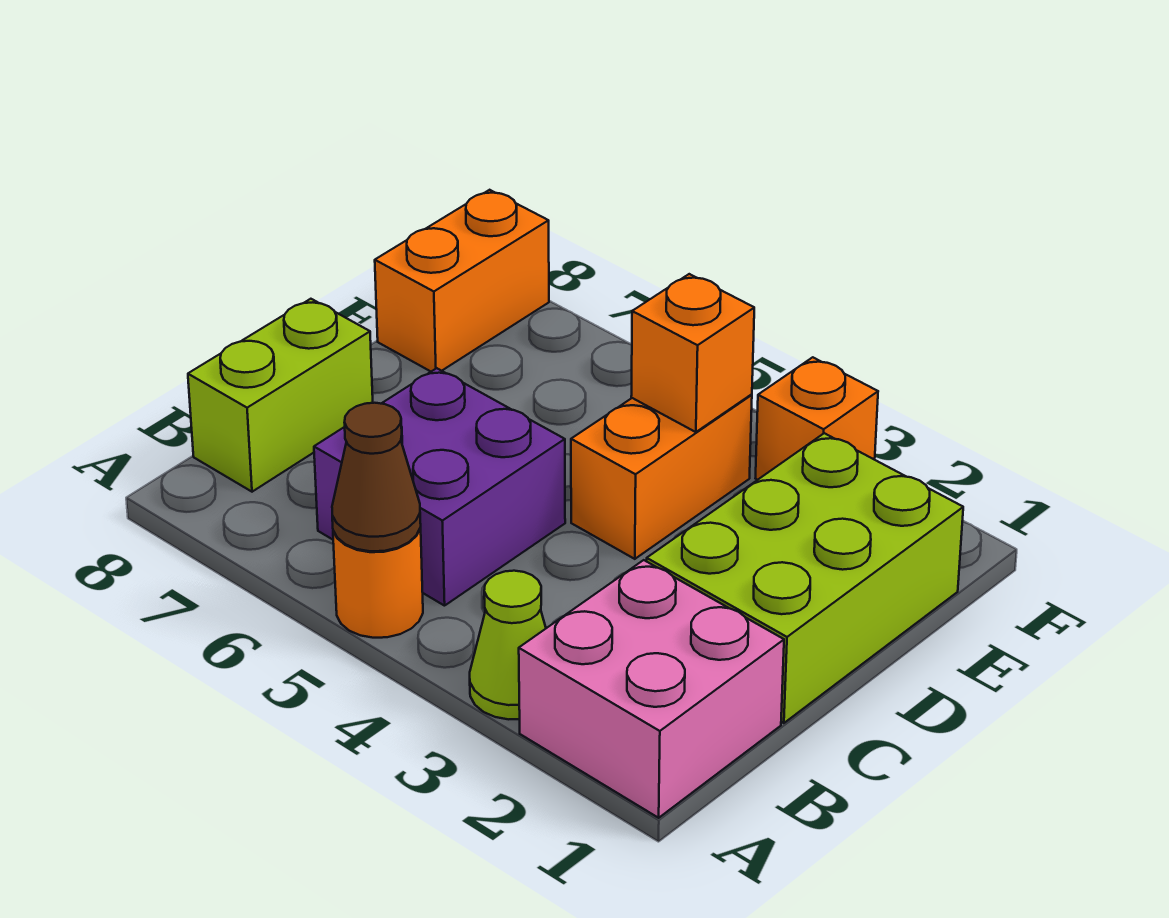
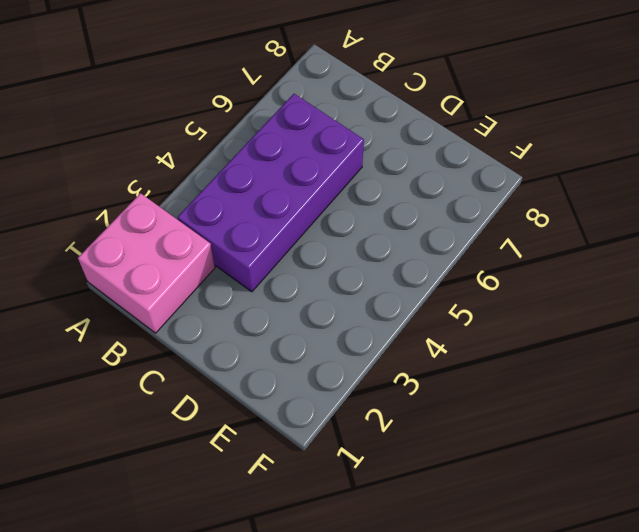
purple brick B3:C6 level 1 -> purple brick B5:C6 level 1
none -> lime cone A3 level 1
none -> orange round brick A5 level 1

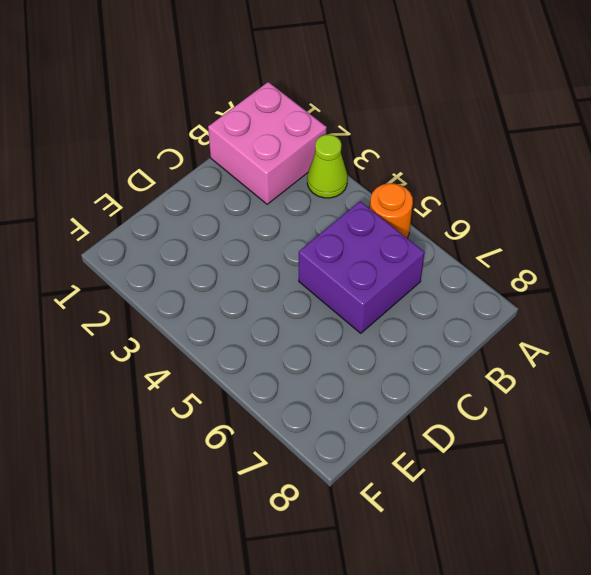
none -> lime brick B8:C8 level 1
none -> lime brick C1:E2 level 1

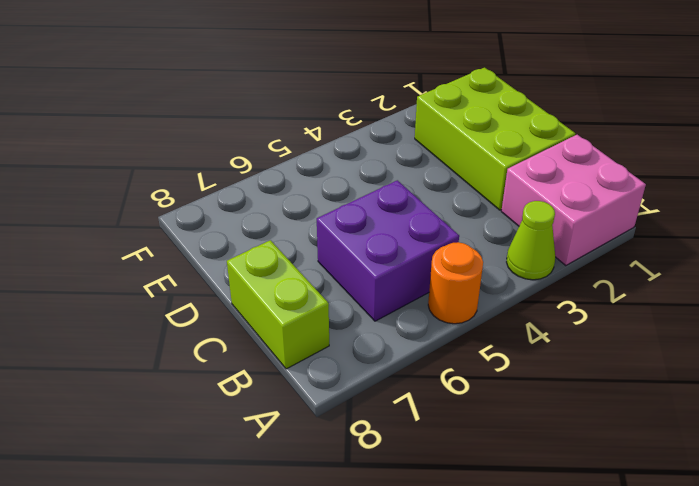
none -> orange brick D4:E4 level 1
none -> orange brick E8:F8 level 1

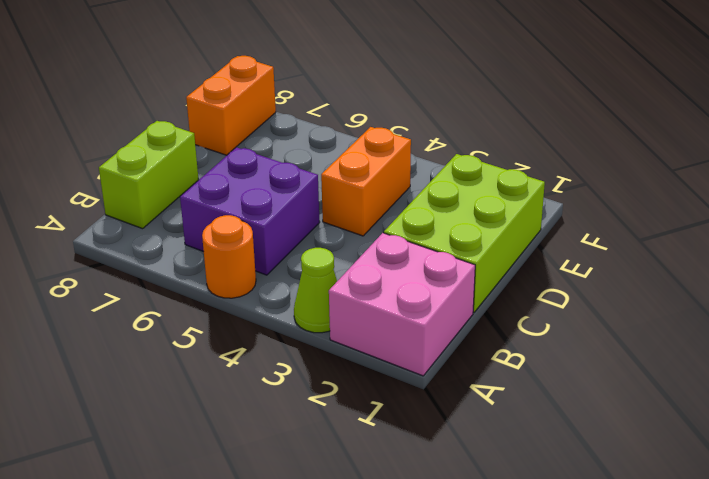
none -> orange brick F3 level 1
none -> brown cone A5 level 2

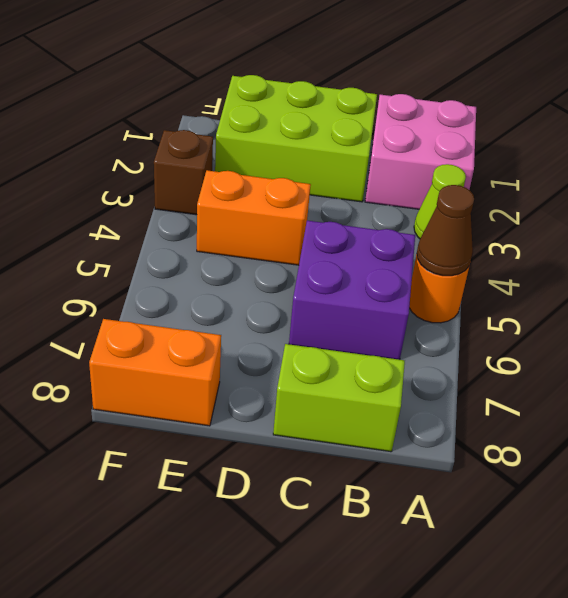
brown brick F3 level 1 -> orange brick F3 level 1
none -> orange brick E4 level 2

